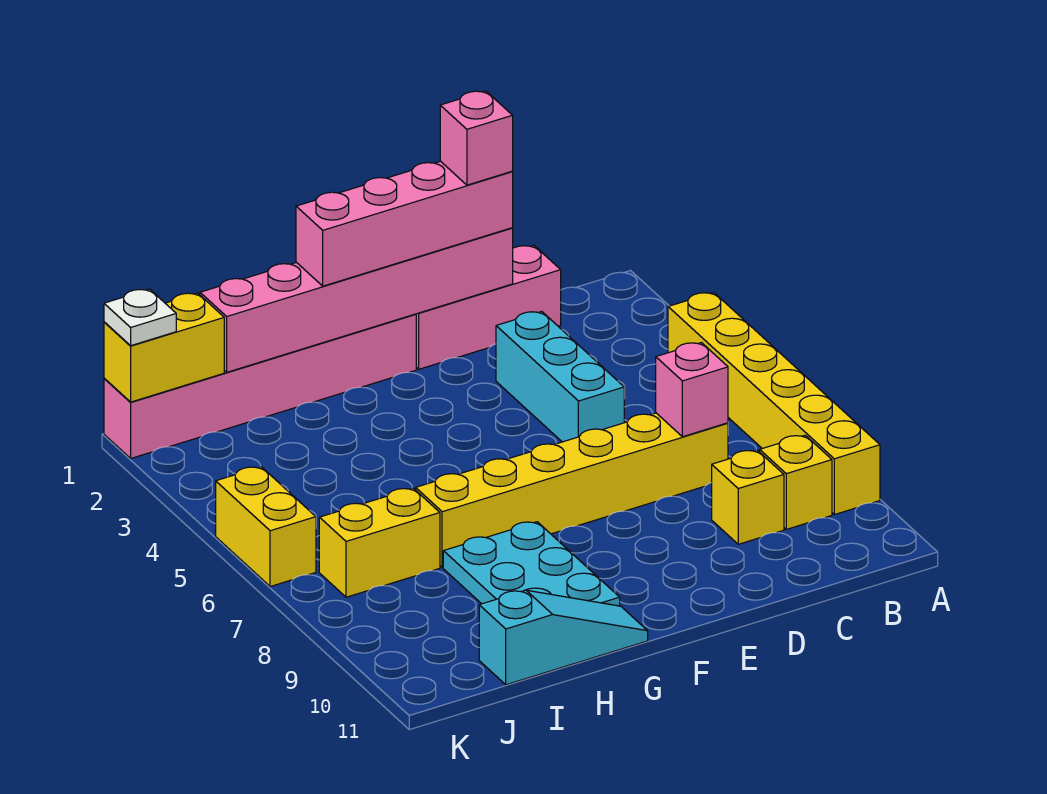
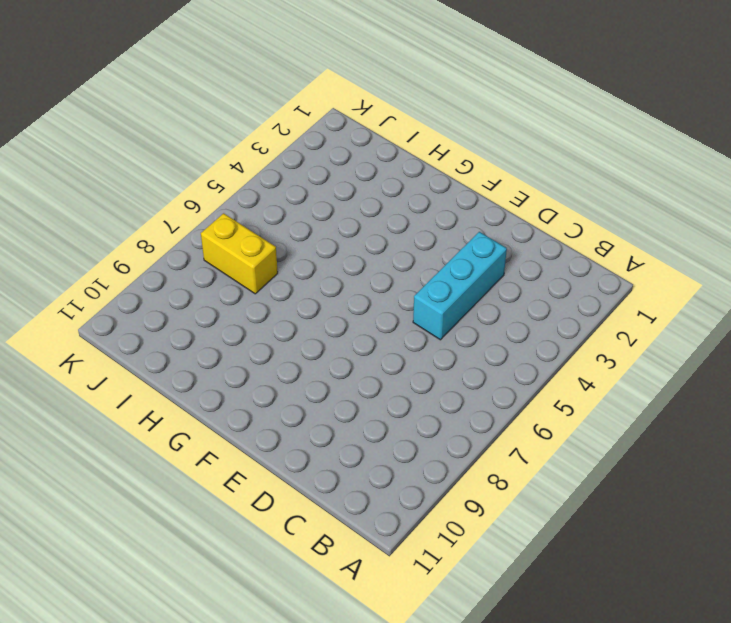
none -> yellow brick A4:A9 level 1
none -> yellow brick B9 level 1
none -> pink brick C1:E1 level 1

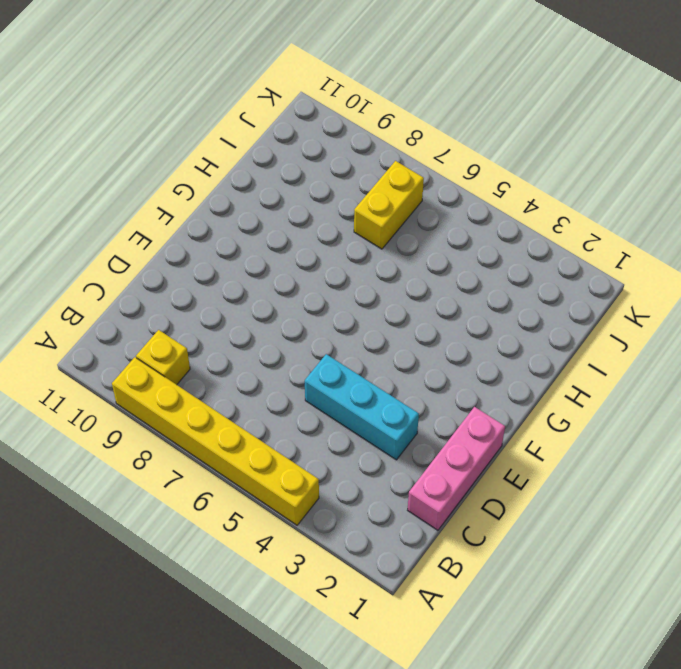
none -> yellow brick C7:H7 level 1
none -> yellow brick C9 level 1
none -> pink brick F1:K1 level 1

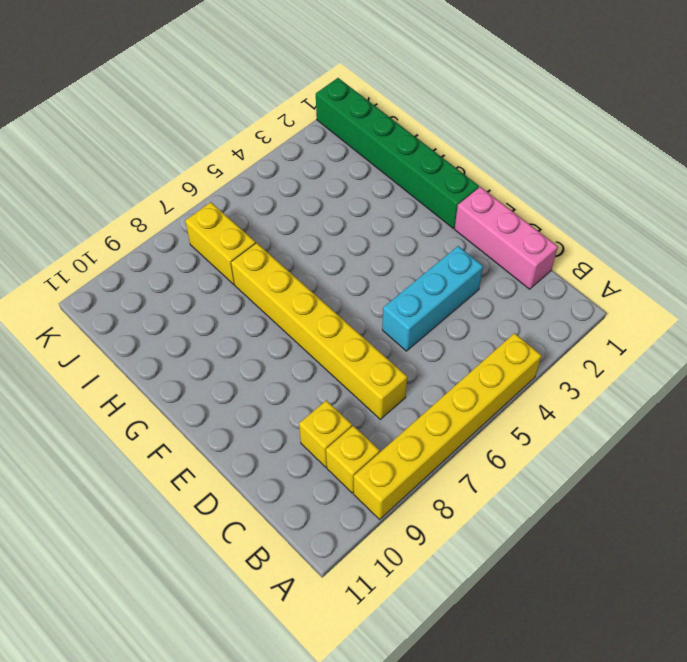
green brick F1:K1 level 1 -> pink brick F1:K1 level 1
none -> cyan plate G8:H10 level 1
none -> cyan slope G11:I11 level 1 top I
none -> yellow brick K5:K6 level 1

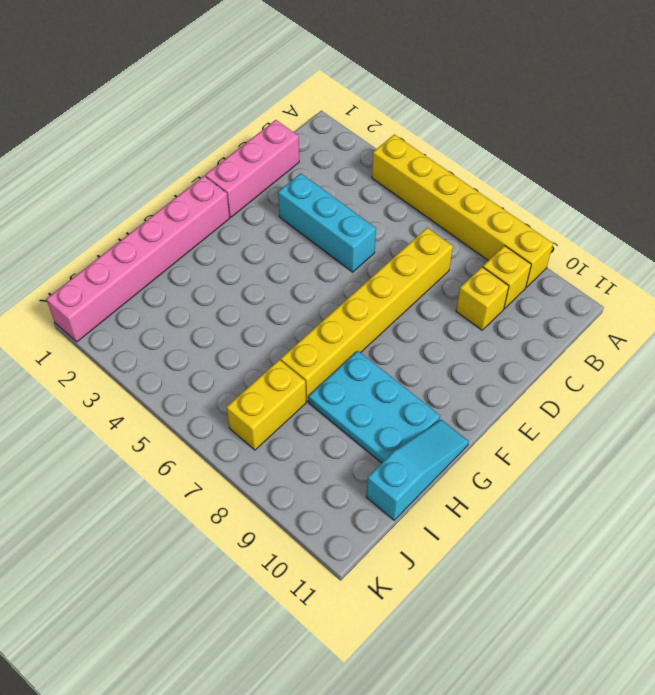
none -> yellow brick K5:K6 level 1
none -> pink brick C7 level 2
none -> pink brick D1:I1 level 2

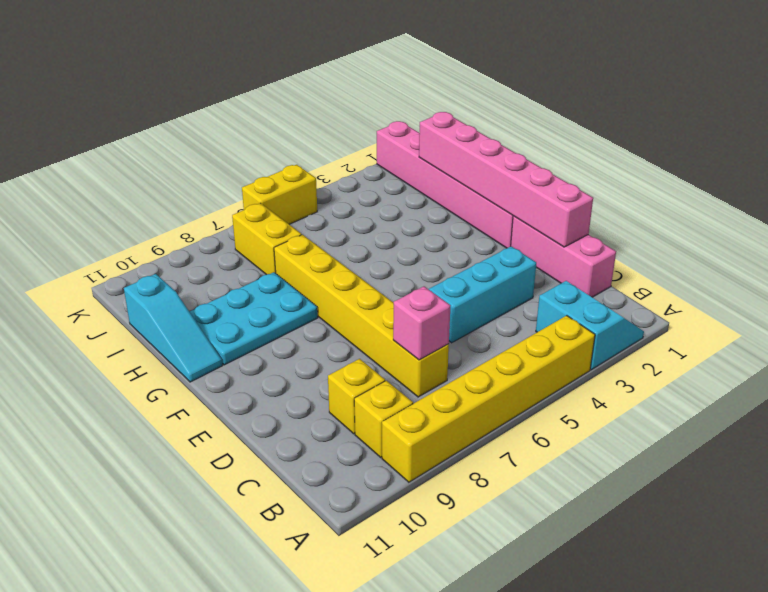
cyan slope A2:B3 level 1 top 3 -> none
none -> yellow brick J1:K1 level 2
none -> pink brick D1:G1 level 3
none -> white plate K1 level 3

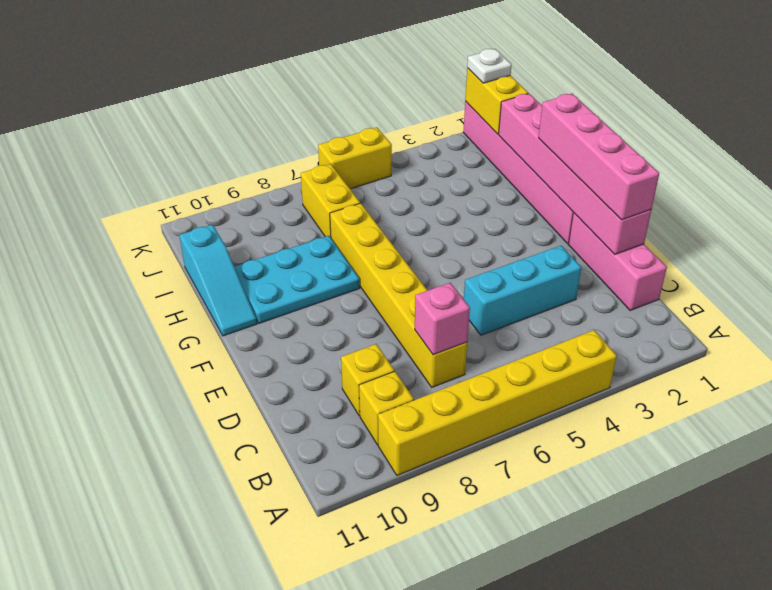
none -> pink brick D1 level 4

